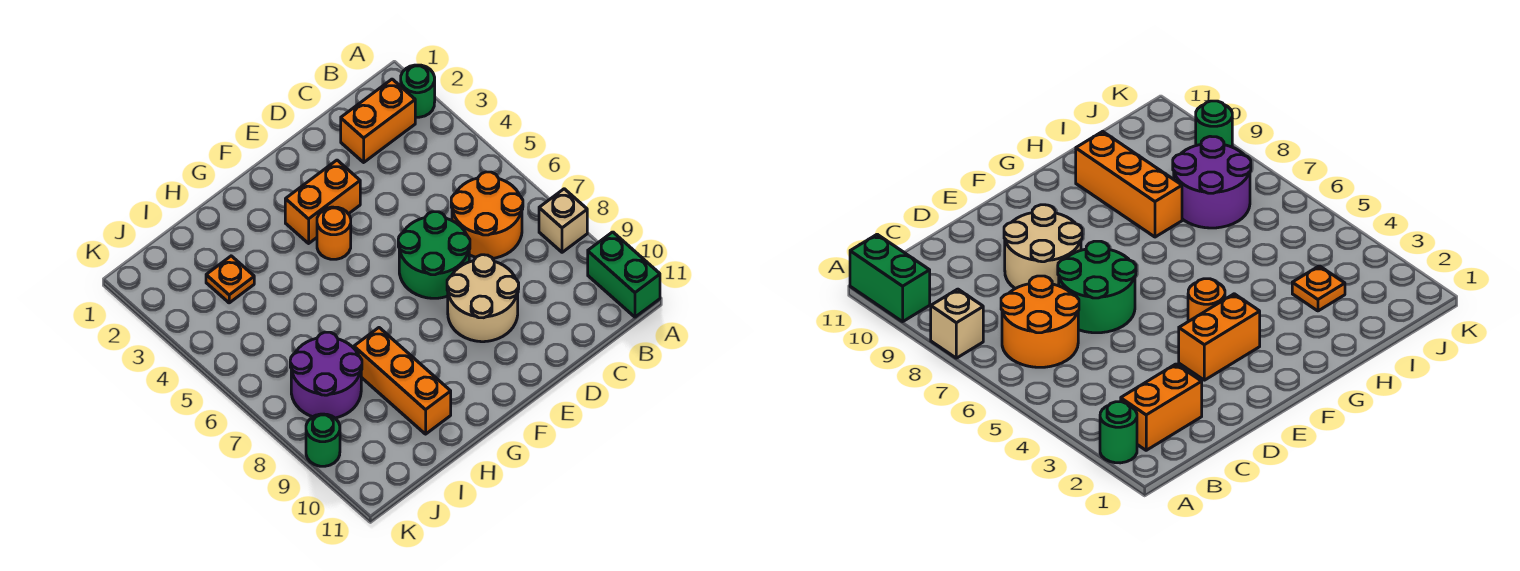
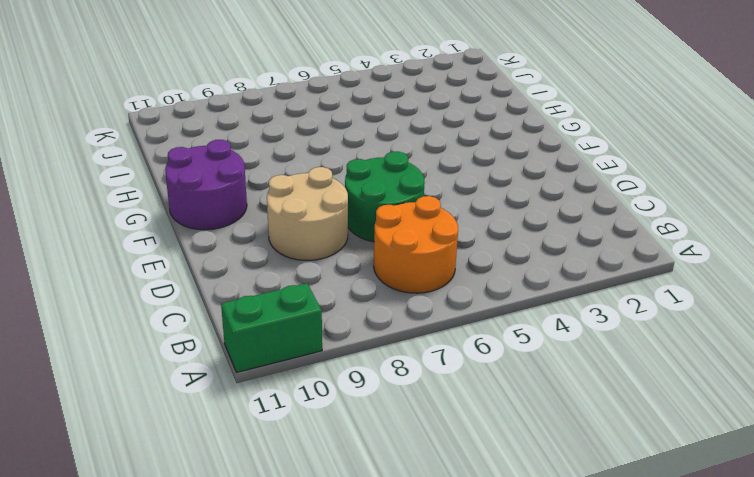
purple round brick F10:G11 level 1 -> purple round brick I7:J8 level 1
none -> green round brick A2 level 1
none -> tan brick A8 level 1
none -> orange brick B2:C2 level 1

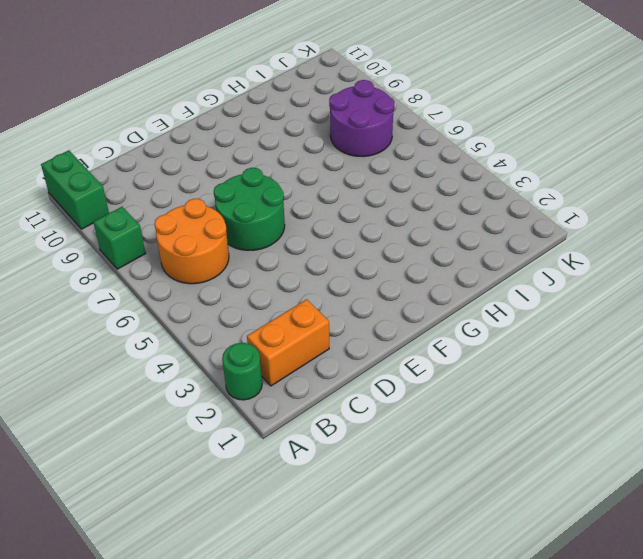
green brick A8 level 1 -> tan brick A8 level 1
none -> tan round brick D8:E9 level 1
none -> orange brick E3:F3 level 1
none -> orange round brick F4 level 1

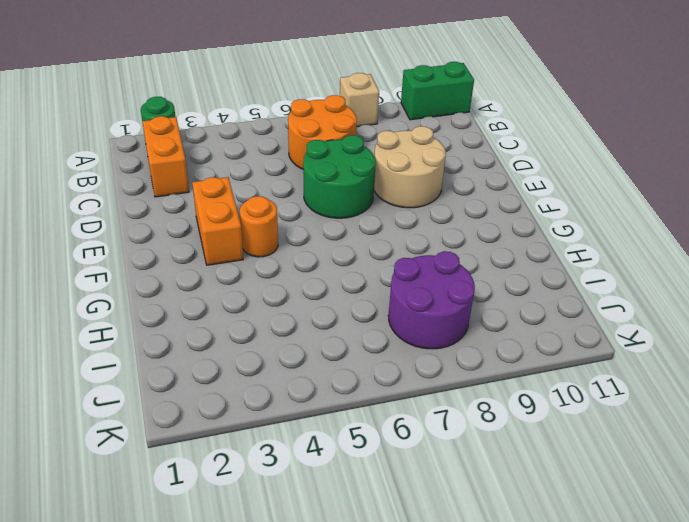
none -> orange brick H8:H10 level 1
none -> orange plate I3 level 1
none -> green round brick K9 level 1

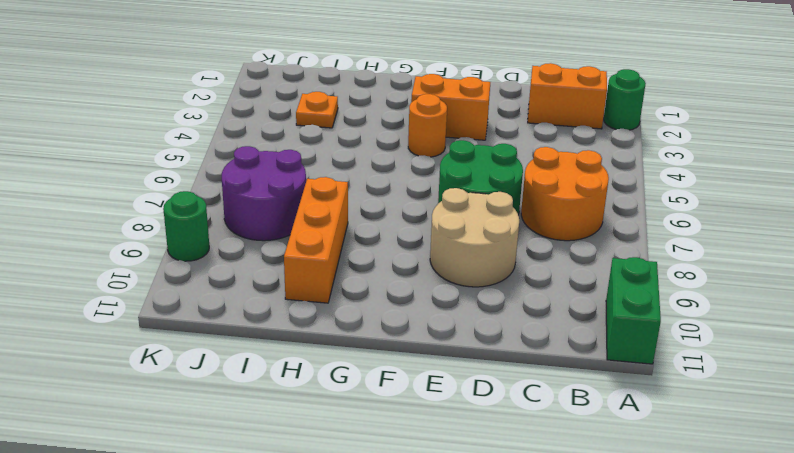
none -> tan brick A8 level 1

